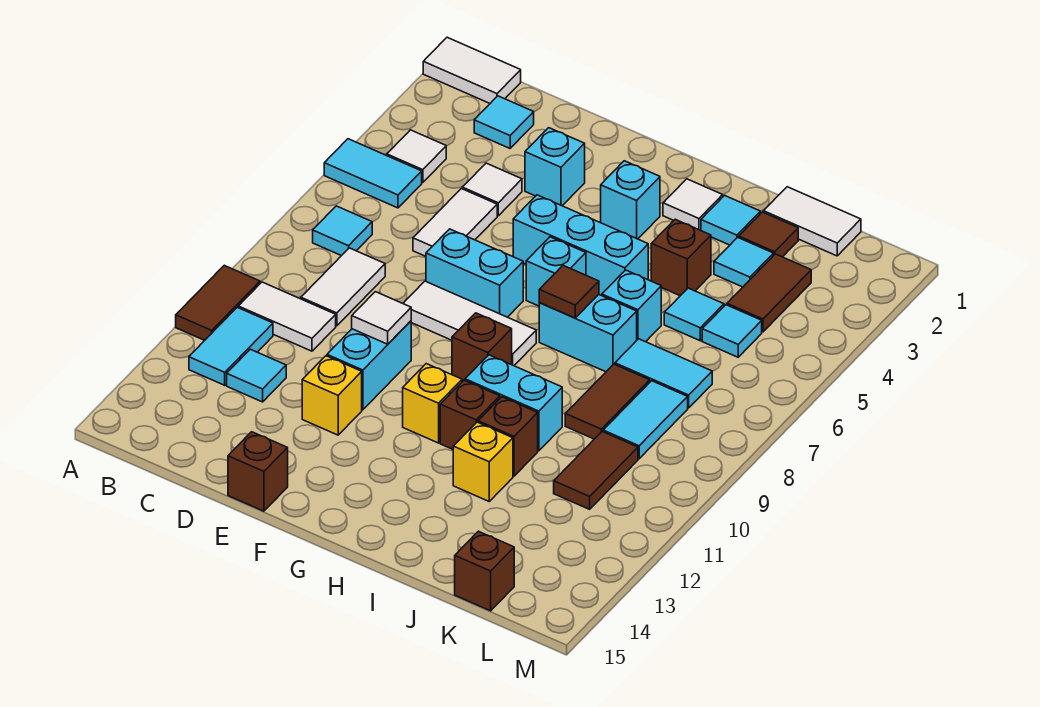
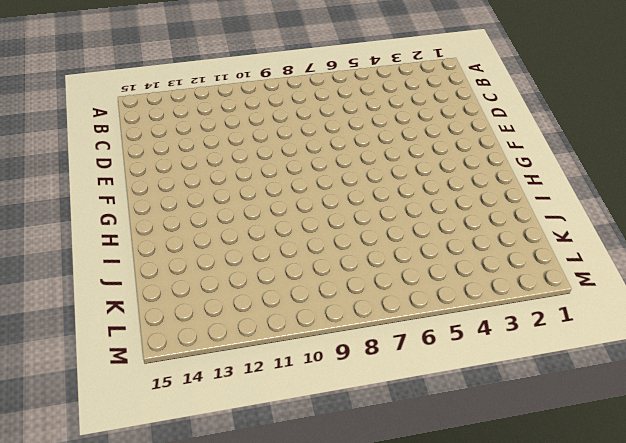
none -> white tile A1:B1 level 1
none -> cyan tile A5:B5 level 1
none -> brown tile A10:A11 level 1
none -> white tile B4 level 1

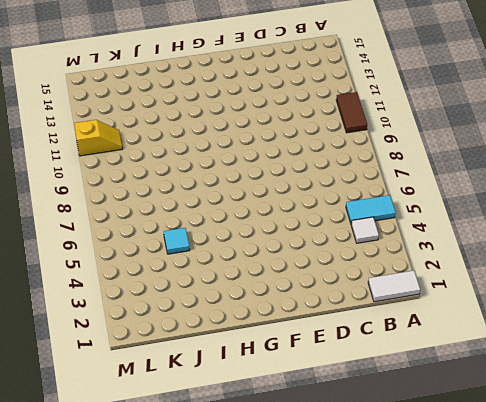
yellow slope L11:M11 level 1 top M -> none
none -> cyan tile B7 level 1
none -> white tile B10:C10 level 1
none -> cyan tile B11:B12 level 1
none -> cyan tile C2 level 1

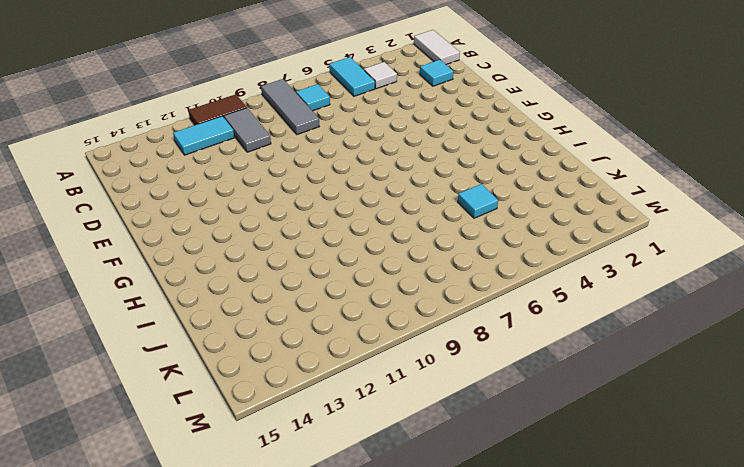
grey tile A8:C8 level 1 -> white tile C8:C9 level 1
grey tile B10:C10 level 1 -> white tile B10:C10 level 1
none -> cyan tile C12 level 1
none -> white tile D4 level 1
none -> white tile D5:D6 level 1
none -> cyan brick E3 level 1

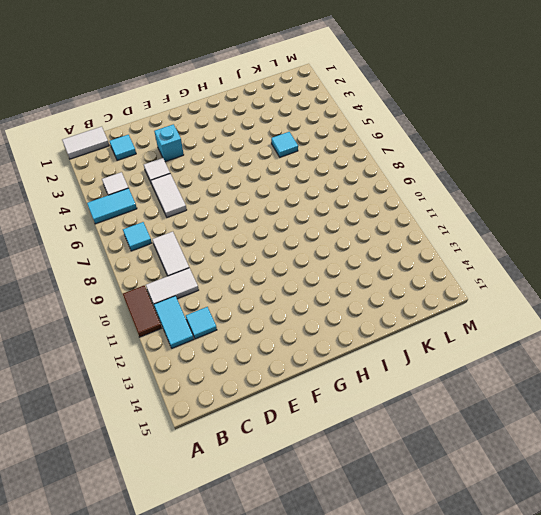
none -> cyan brick E7:F7 level 1
none -> white tile E8:G8 level 1
none -> cyan brick E10:E11 level 1
none -> yellow brick E12 level 1

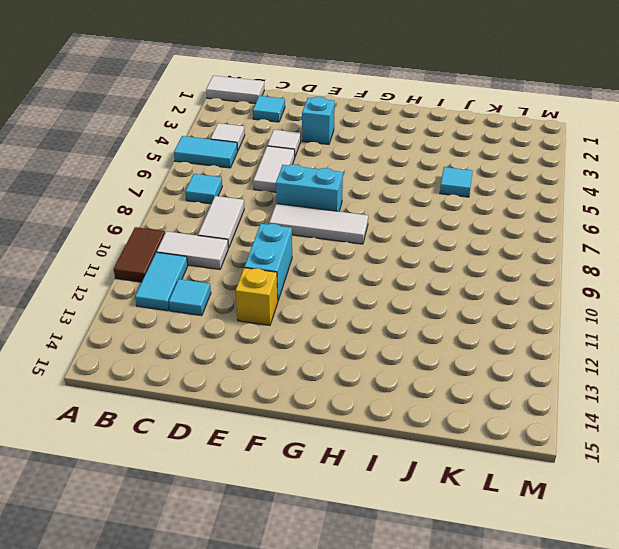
none -> brown brick E15 level 1
none -> cyan brick F5:H5 level 1
none -> cyan brick G3 level 1
none -> cyan brick G6 level 1

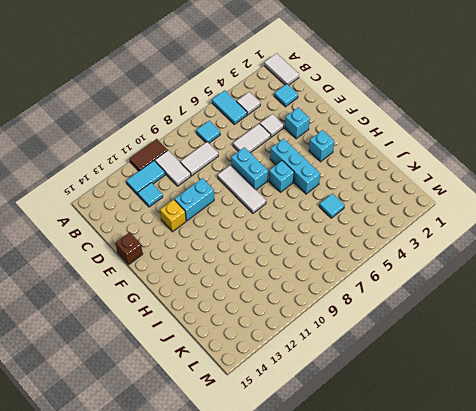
none -> brown brick G9 level 1
none -> yellow brick G11 level 1
none -> white tile H2 level 1
none -> cyan brick H7:I7 level 1

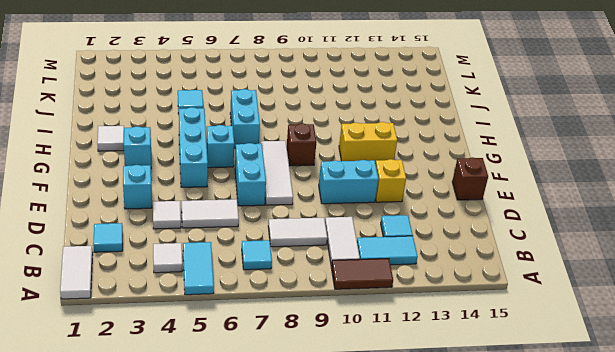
yellow brick G11:G12 level 1 -> yellow brick G11 level 1
none -> cyan brick H10:I10 level 1
none -> brown brick H11 level 1
none -> cyan tile I2 level 1
none -> brown brick I4 level 1

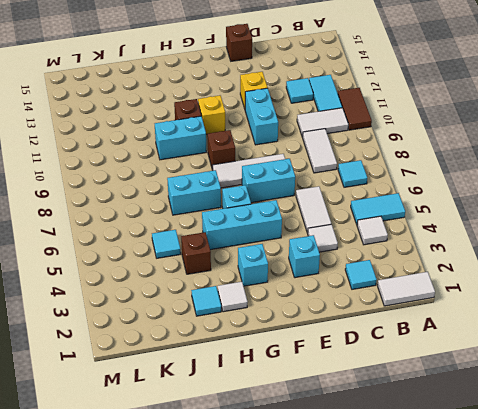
none -> cyan brick I6 level 1
none -> brown brick I11 level 1
none -> yellow brick I12 level 1
none -> white tile J1:K1 level 1

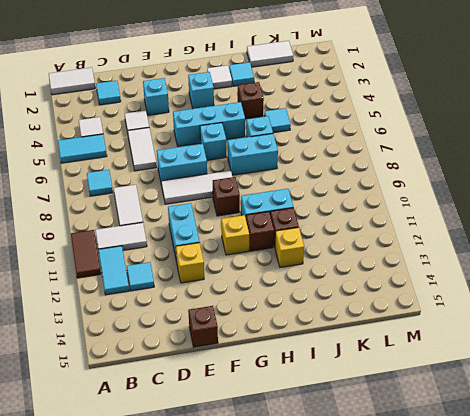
none -> brown tile J2 level 1
none -> cyan tile J3 level 1
none -> cyan tile J7:K7 level 1
none -> brown tile J8:J9 level 1

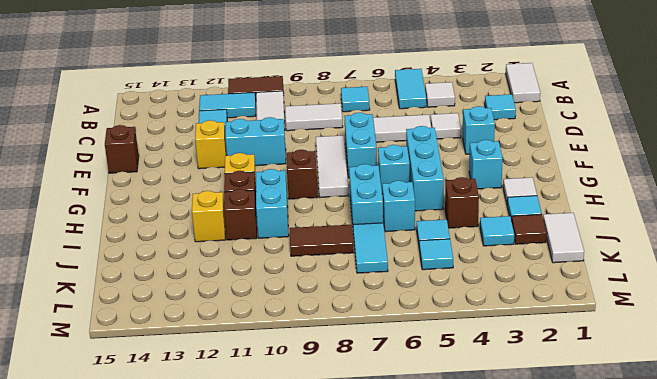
none -> brown tile K3:K4 level 1
none -> cyan tile K8:K9 level 1
none -> brown tile K10:K11 level 1
none -> brown brick K15 level 1

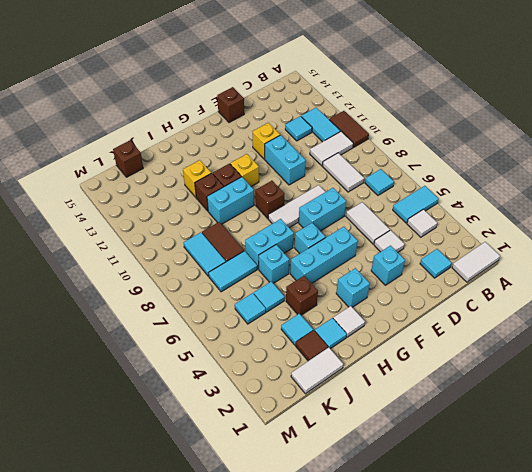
none -> brown tile K3:K4 level 1
none -> brown tile K10:K11 level 1
none -> white tile E10 level 2
none -> brown tile H7 level 2

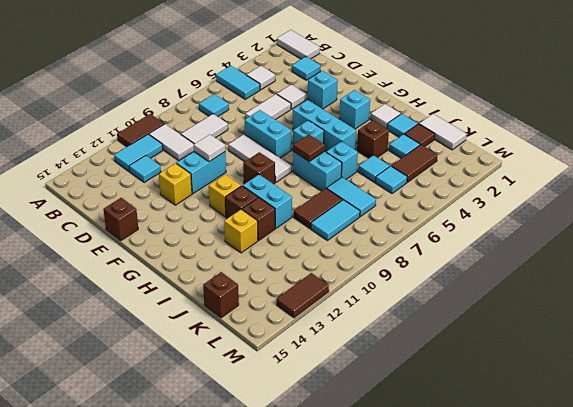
brown tile M12:M13 level 1 -> brown tile K10:K11 level 1

